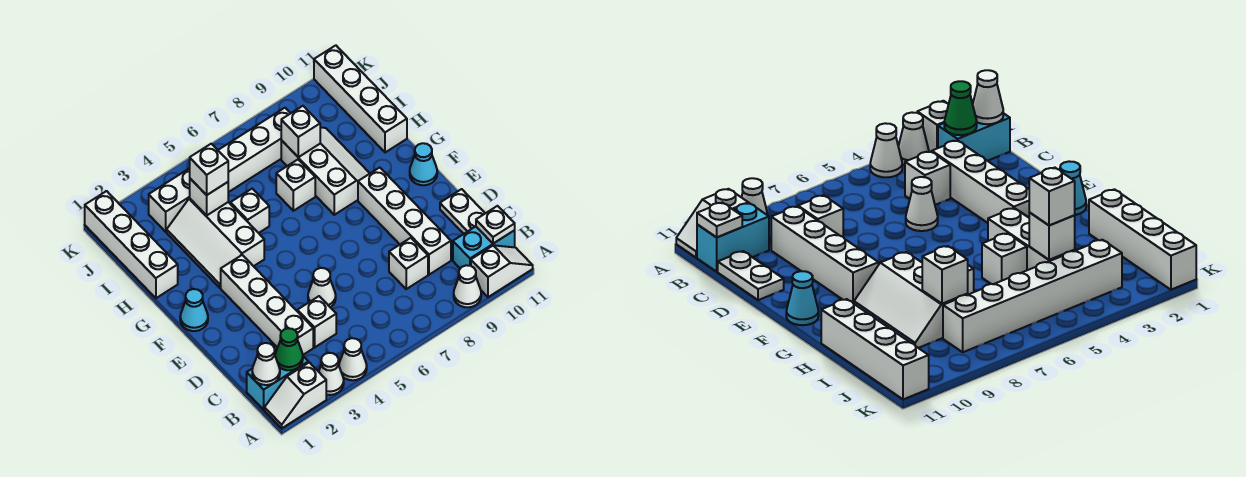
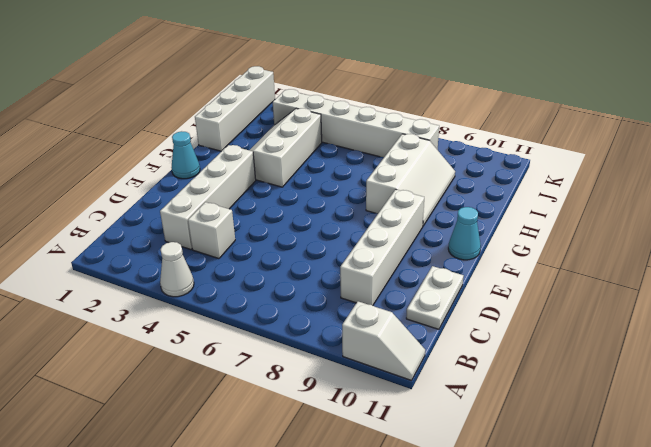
none -> white slope A1:A2 level 1 top 2
none -> white cone A3 level 1
none -> white cone A9 level 1

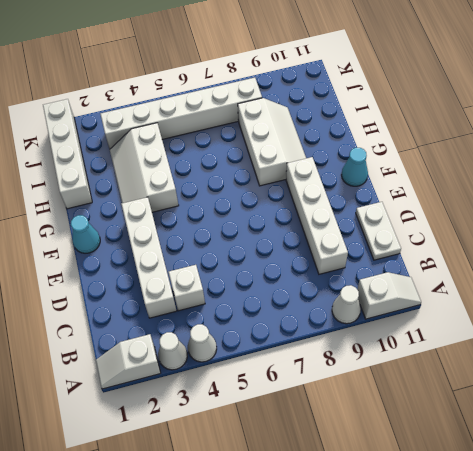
none -> cyan brick B1:B2 level 1
none -> cyan brick B10:B11 level 1
none -> white brick C8 level 1

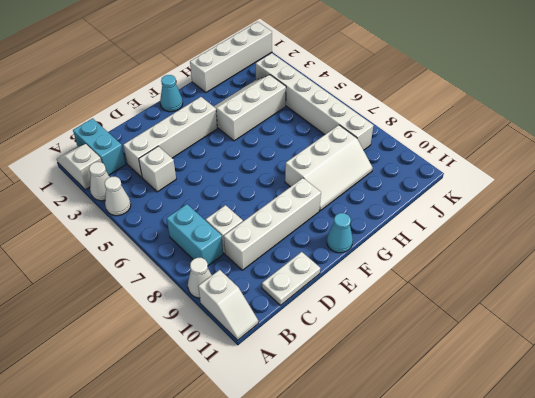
cyan brick B7:B8 level 1 -> cyan brick B10:B11 level 1
none -> white cone D5 level 1
none -> white brick H5 level 1
none -> white brick H7 level 1

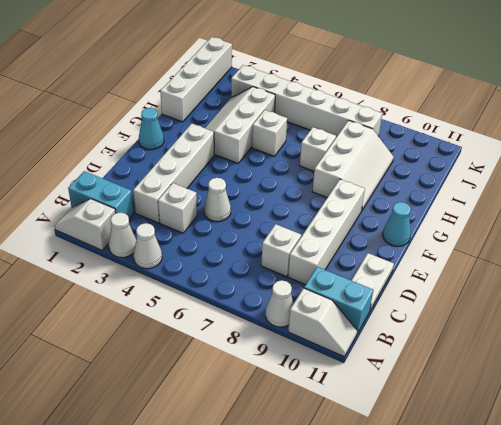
none -> white brick H11:K11 level 1
none -> white cone B1 level 2
none -> green cone B2 level 2

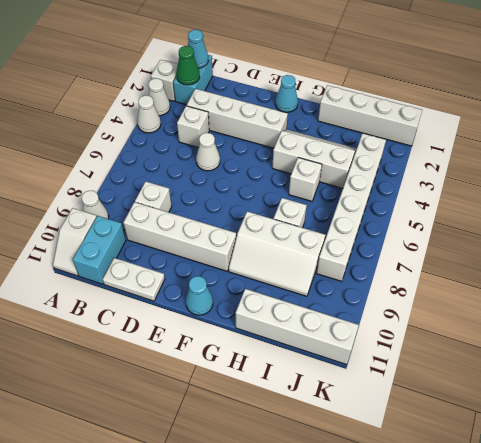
cyan cone B1 level 2 -> white cone B1 level 2
none -> white plate B11 level 2
none -> white brick I4 level 2
none -> white brick I8 level 2

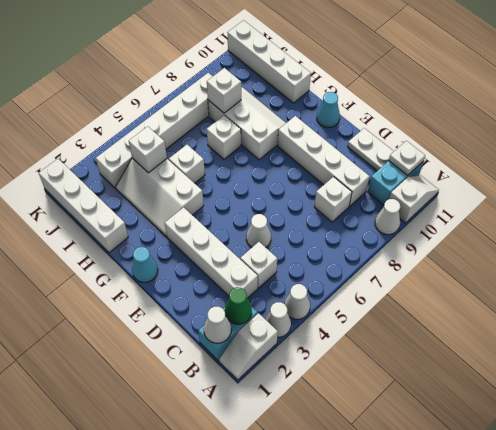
none -> white brick I4 level 3

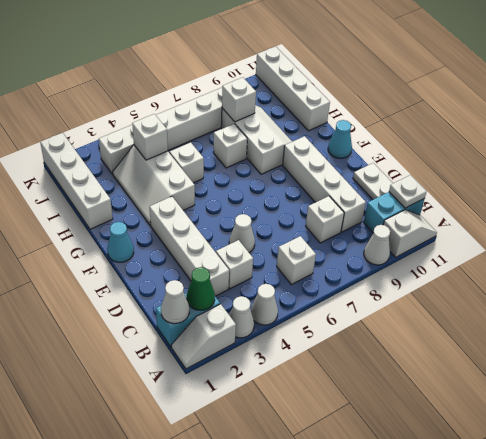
white brick B6 level 1 -> white brick I4 level 3

